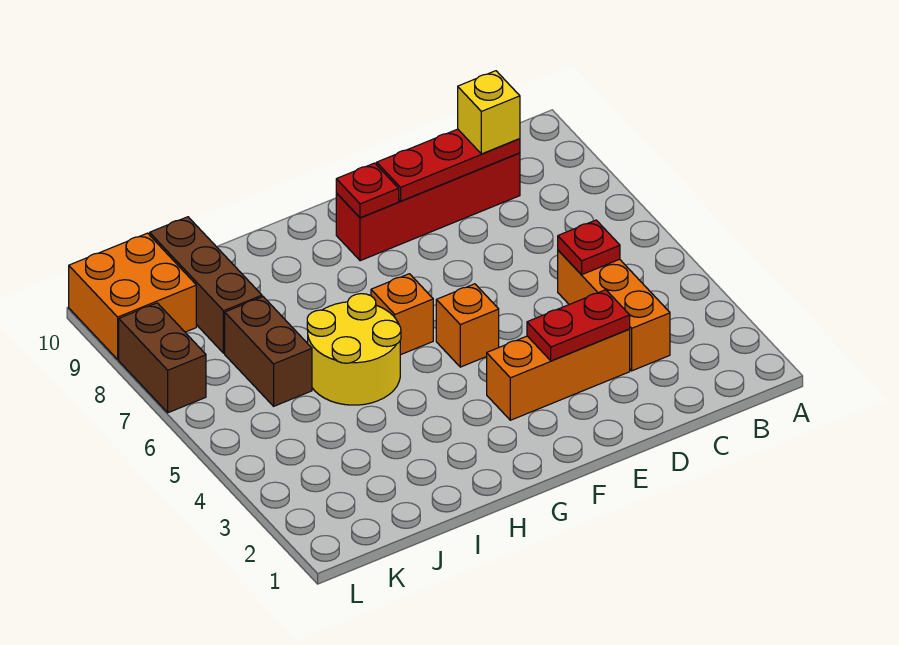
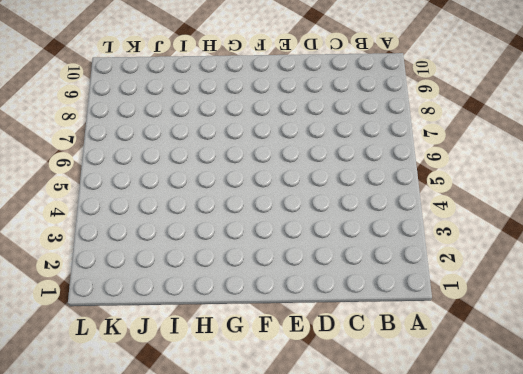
none -> orange brick C3:C5 level 1
none -> red brick C9:F9 level 1
none -> orange brick D3:F3 level 1

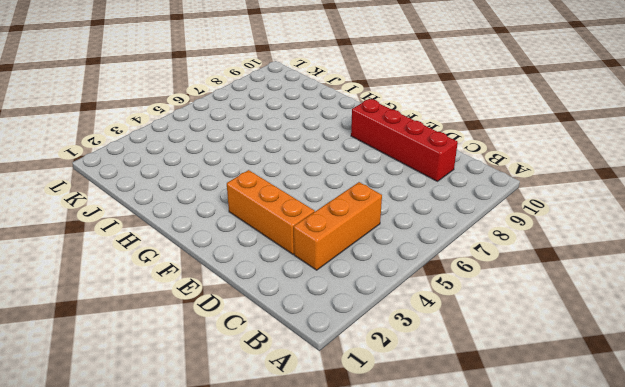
none -> orange brick F5 level 1
none -> orange brick G6 level 1
none -> yellow round brick H5:I6 level 1

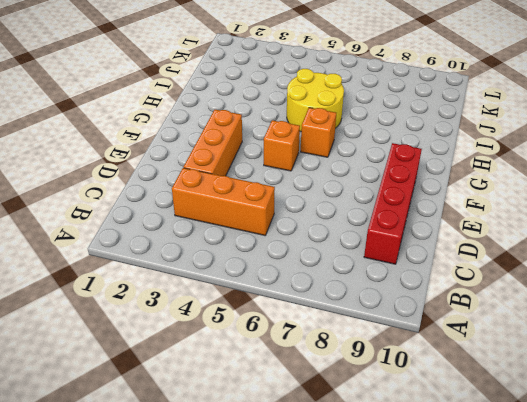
none -> brown brick J6:J7 level 1
none -> brown brick J8:J10 level 1
none -> orange brick K9:L10 level 1

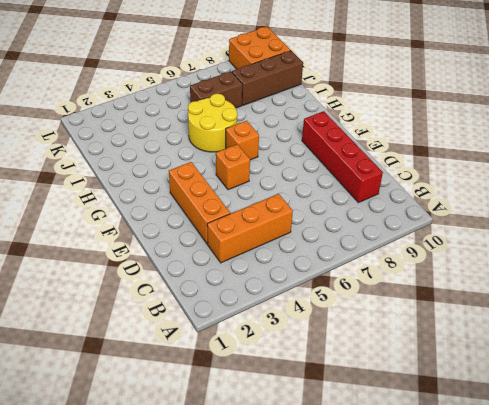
none -> brown brick L7:L8 level 1
none -> red plate C5 level 2
none -> red plate C9:E9 level 2

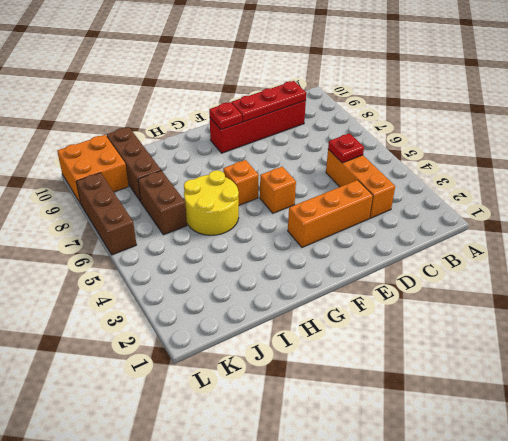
brown brick L6:L8 level 1 -> brown brick L7:L8 level 1
none -> red plate D3:E3 level 2
none -> yellow brick C9 level 3

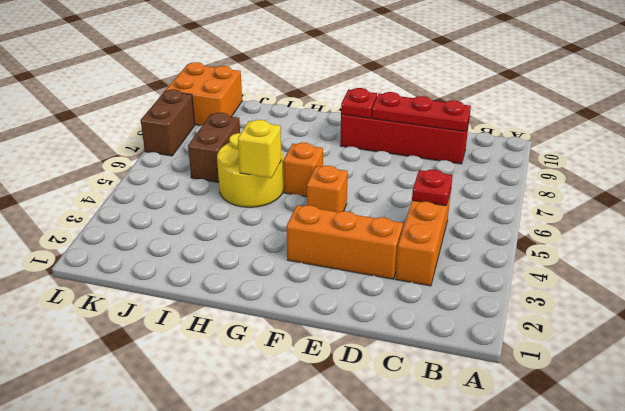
yellow brick H5 level 2 -> yellow brick C9 level 3
none -> brown brick J8:J10 level 1
none -> red plate D3:E3 level 2

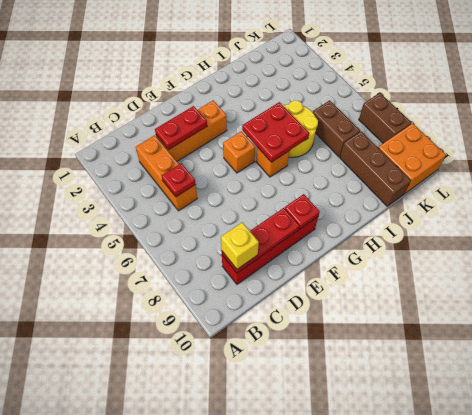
red plate G5:H6 level 2 -> none

